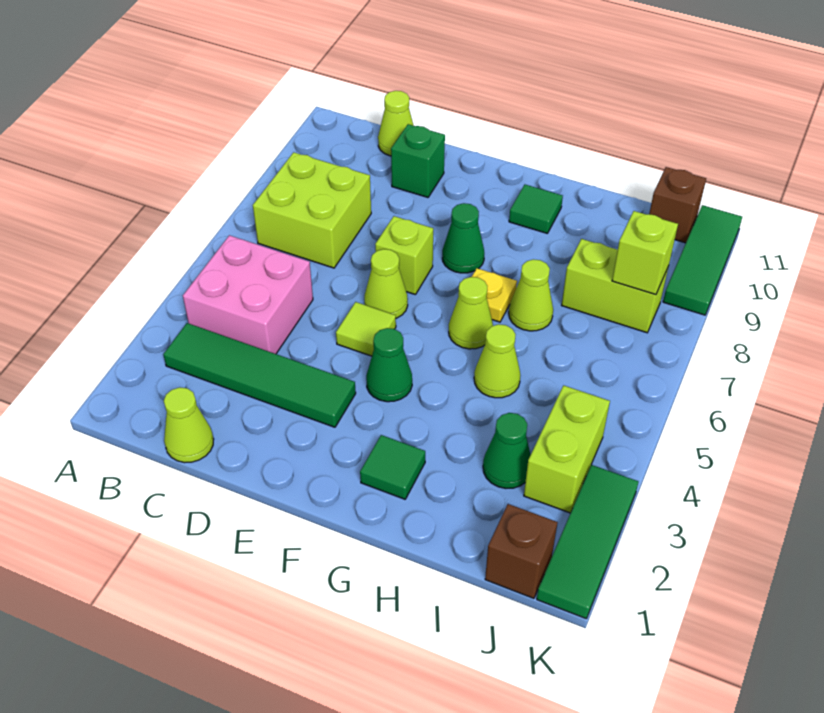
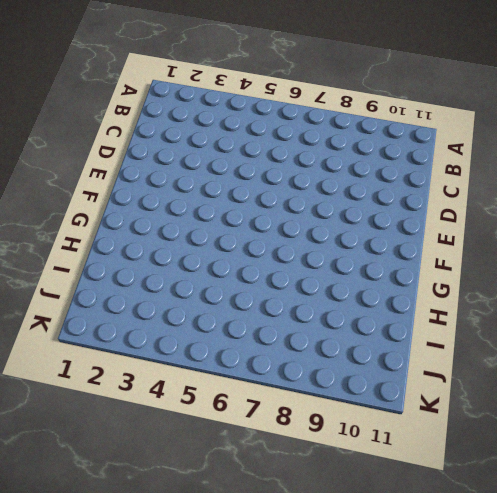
none -> green tile B3:E3 level 1
none -> pink brick B4:C5 level 1
none -> lime brick B7:C8 level 1

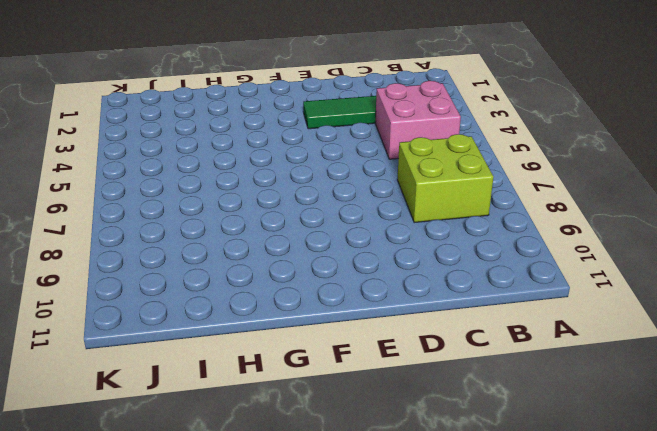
none -> lime cone C1 level 1
none -> lime cone C11 level 1
none -> green brick D10 level 1

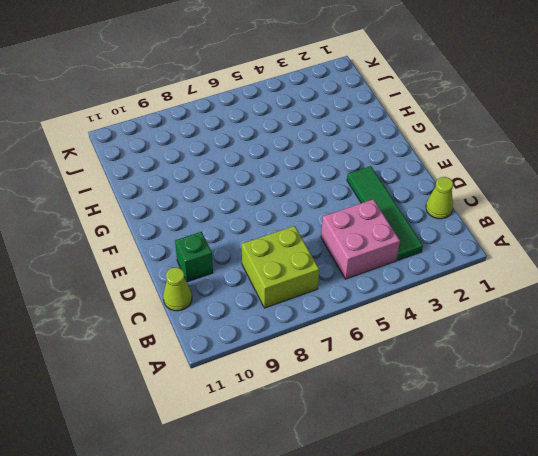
none -> lime tile E5 level 1
none -> lime cone E6 level 1
none -> lime brick E7 level 1

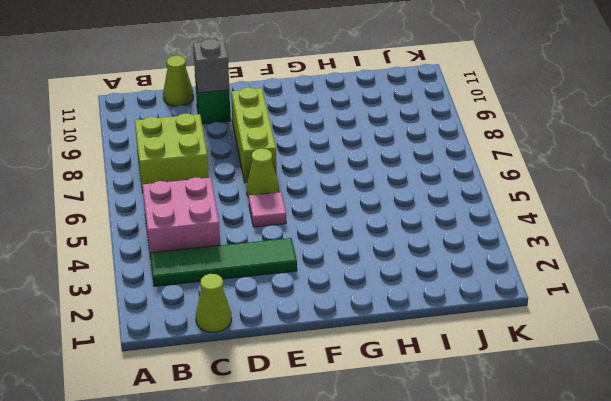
grey brick D10 level 2 -> none
pink tile E5 level 1 -> lime tile E5 level 1
lime brick E7:E9 level 1 -> lime brick E7 level 1
none -> green cone F4 level 1
none -> green cone F8 level 1
none -> green tile G2 level 1

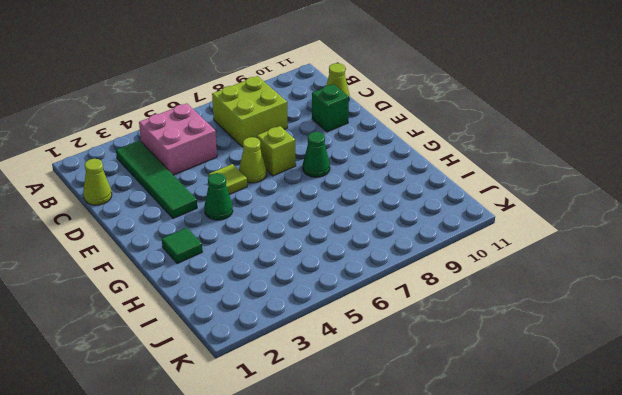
none -> lime cone G6 level 1
none -> yellow plate G7 level 1
none -> green tile G10 level 1

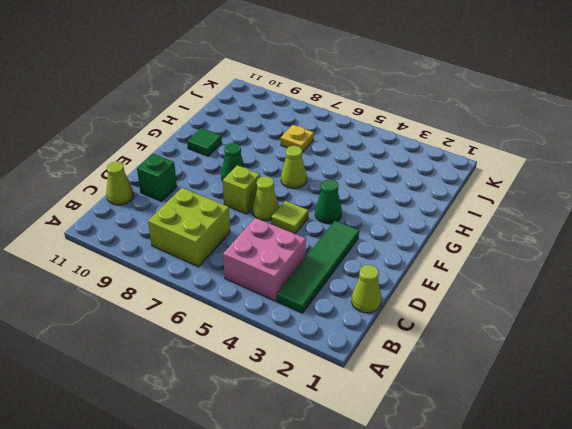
yellow plate I7 level 1 -> yellow plate G7 level 1
none -> green tile G2 level 1
none -> lime cone H5 level 1
none -> lime cone H7 level 1

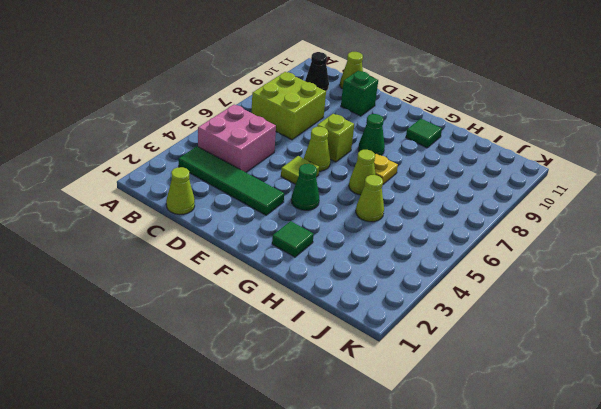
black cone B10 level 1 -> none
none -> lime cone H7 level 1
none -> green cone I3 level 1
none -> lime brick I8:J8 level 1

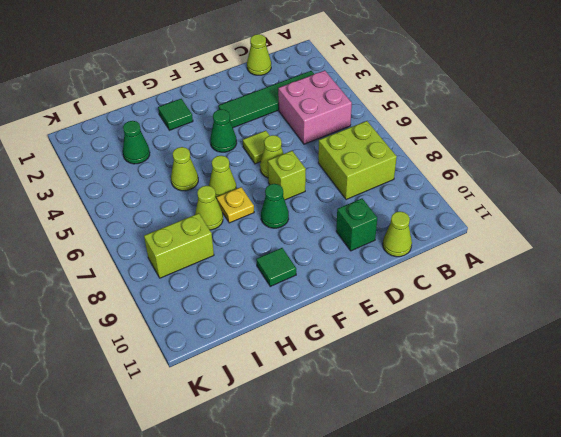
none -> brown brick J1 level 1
none -> lime brick J3:J4 level 1
none -> brown brick J11 level 1

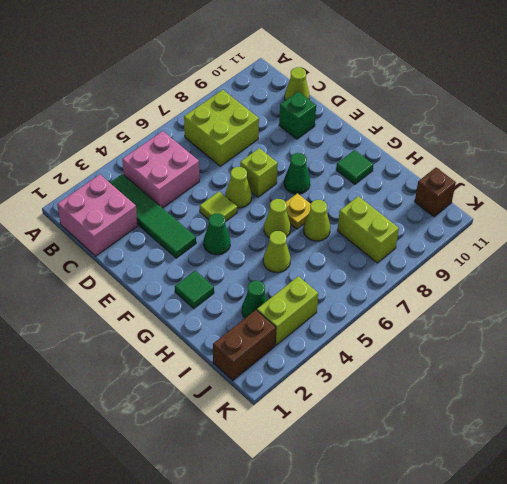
pink brick B1:C2 level 1 -> lime cone C1 level 1
brown brick J1:J2 level 1 -> brown brick J1 level 1
none -> green tile K1:K3 level 1
none -> green tile K9:K11 level 1
none -> lime brick J8 level 2

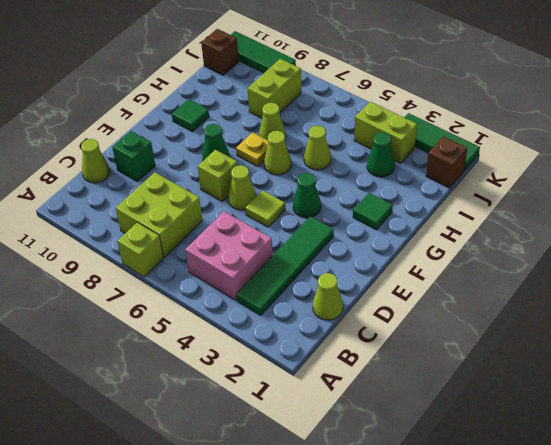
lime brick A7 level 1 -> lime brick J8 level 2

